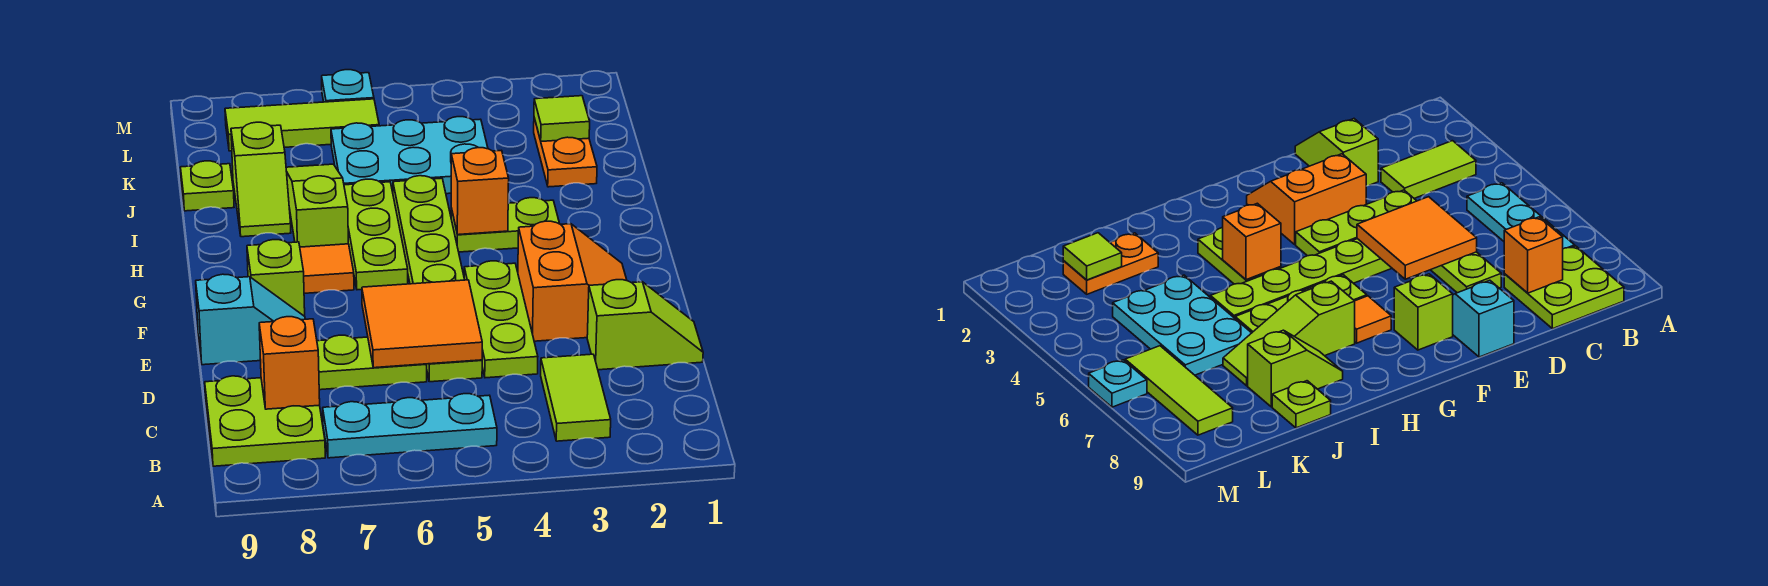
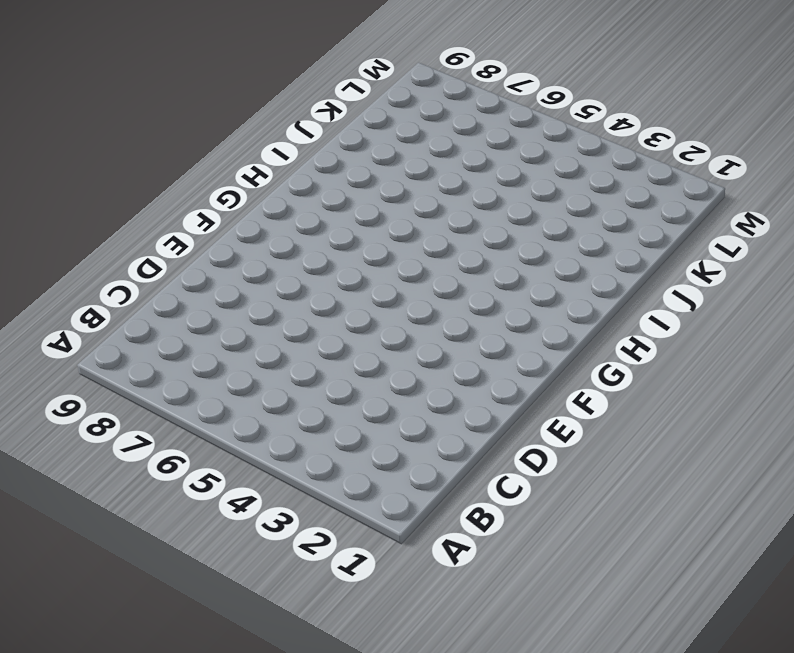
none -> lime tile B3:C3 level 1
none -> cyan plate B5:B7 level 1
none -> lime plate B8:C9 level 1

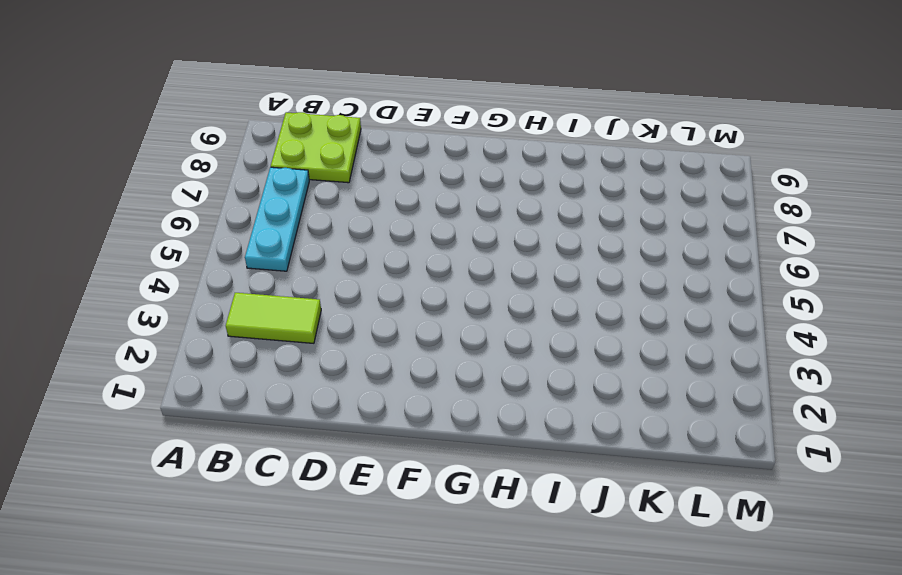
none -> lime slope D1:D2 level 1 top 2
none -> lime plate D4:F4 level 1
none -> lime plate D5:I5 level 1

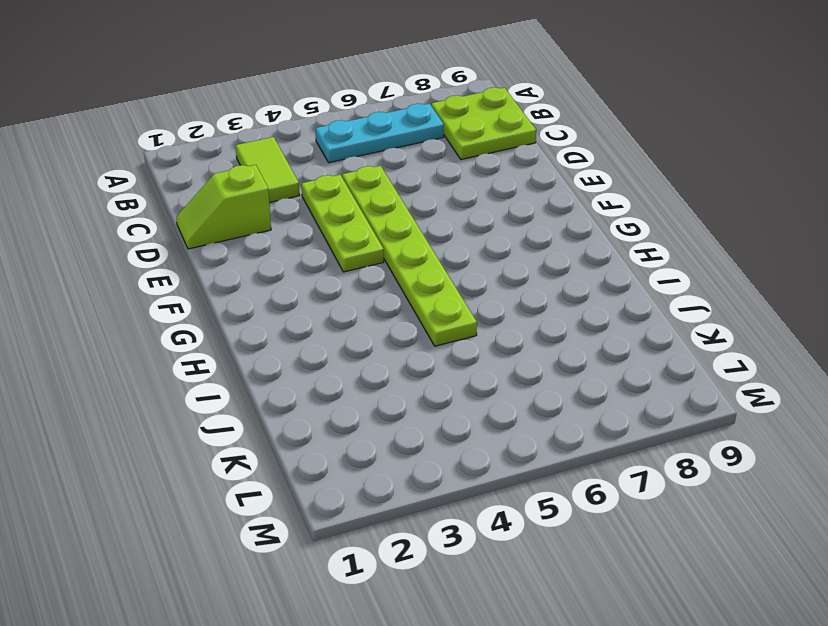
none -> lime plate D6:D7 level 1
none -> orange slope E2:F3 level 1 top 3
none -> cyan slope E8:E9 level 1 top 9

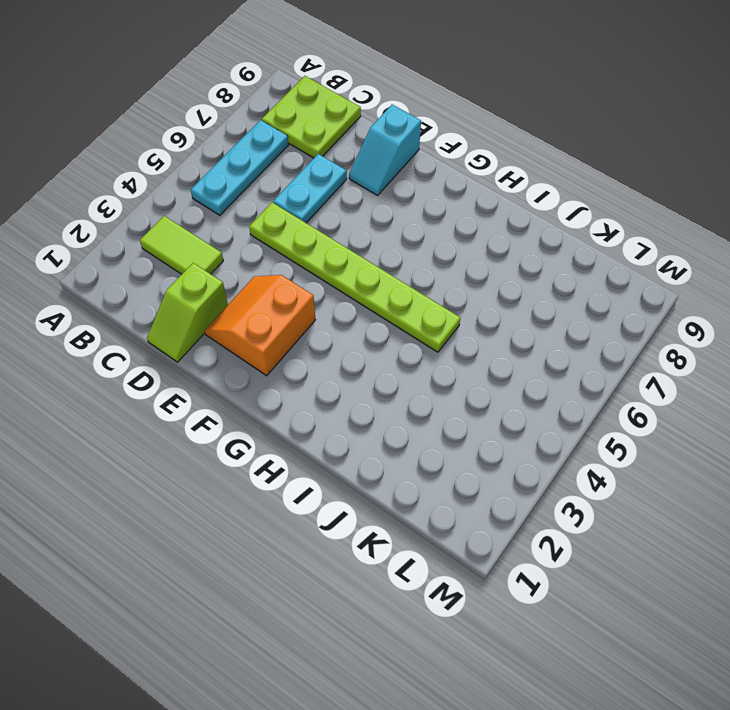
cyan plate D6:D7 level 1 -> lime plate D6:D7 level 1
orange slope E2:F3 level 1 top F -> orange slope E2:F3 level 1 top 3
none -> lime plate D4:F4 level 1
none -> lime brick F8 level 1
none -> lime plate G6:I6 level 1

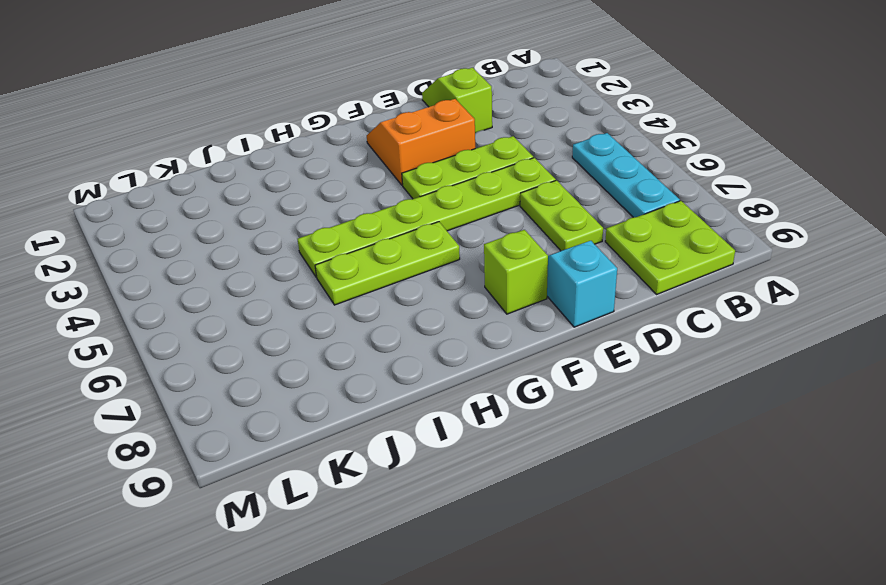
none -> lime tile B3:C3 level 1
none -> orange tile G7 level 1
none -> lime plate H3:H4 level 1

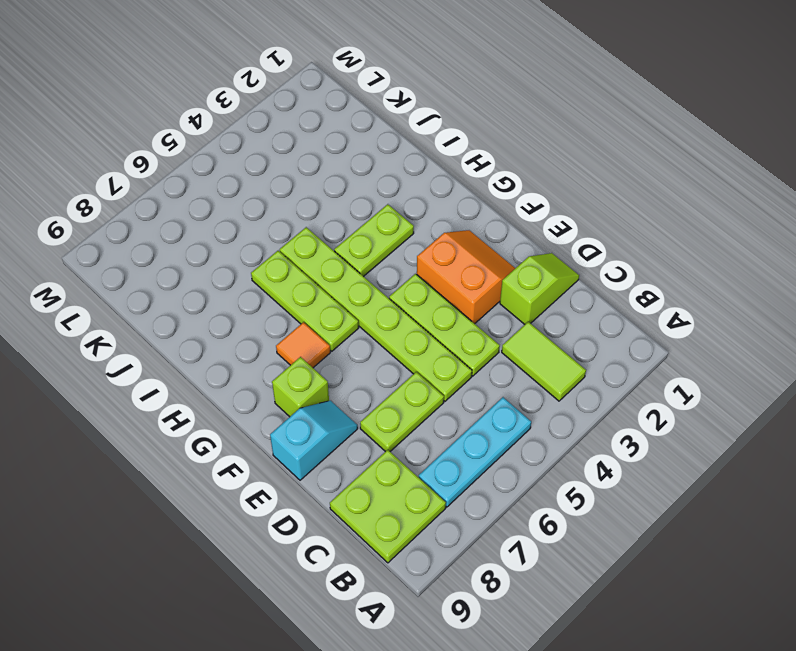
none -> lime slope H7:J7 level 1 top H
none -> lime slope I8:J8 level 1 top J
none -> orange plate J2:K2 level 1

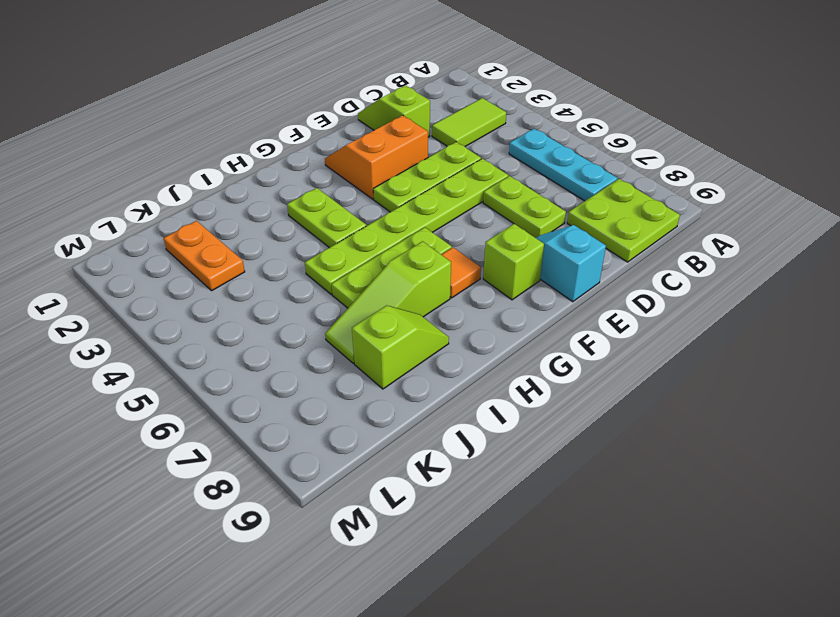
orange plate K2:K3 level 1 -> orange plate J2:K2 level 1
none -> cyan plate J4:K6 level 1
none -> lime plate J9 level 1
none -> lime tile L6:L8 level 1

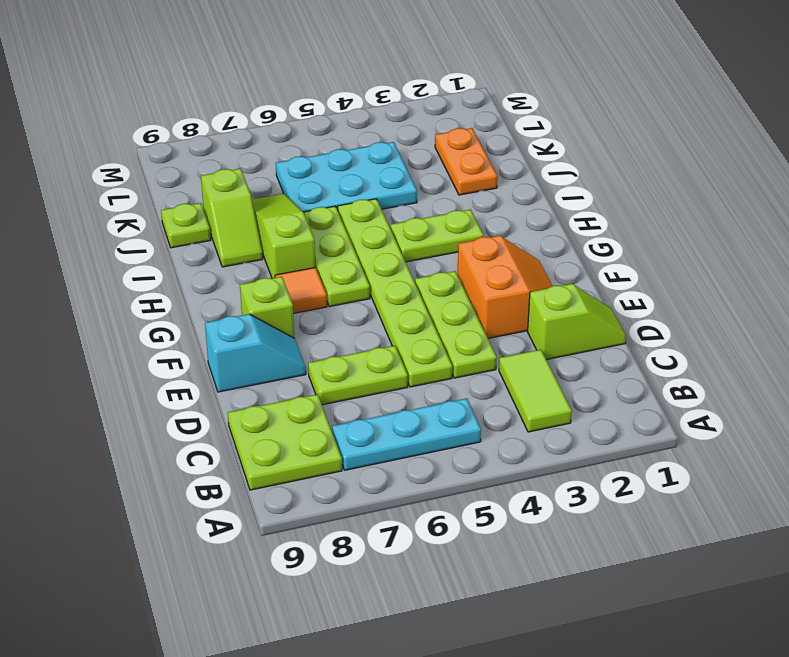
none -> lime tile L6:L8 level 1
none -> cyan plate M6 level 1
none -> orange brick C8 level 2

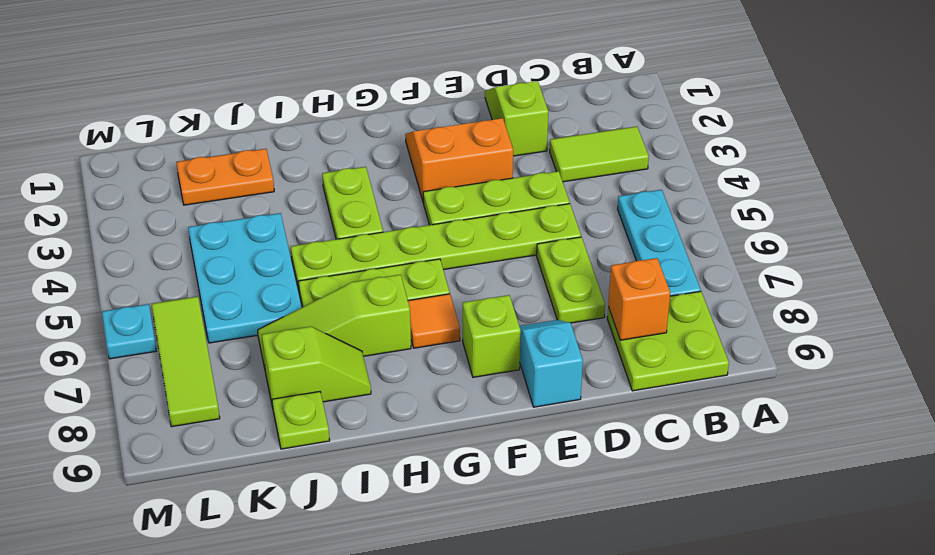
none -> orange tile D5:E6 level 2
none -> orange brick H4 level 2
none -> lime tile K2 level 2

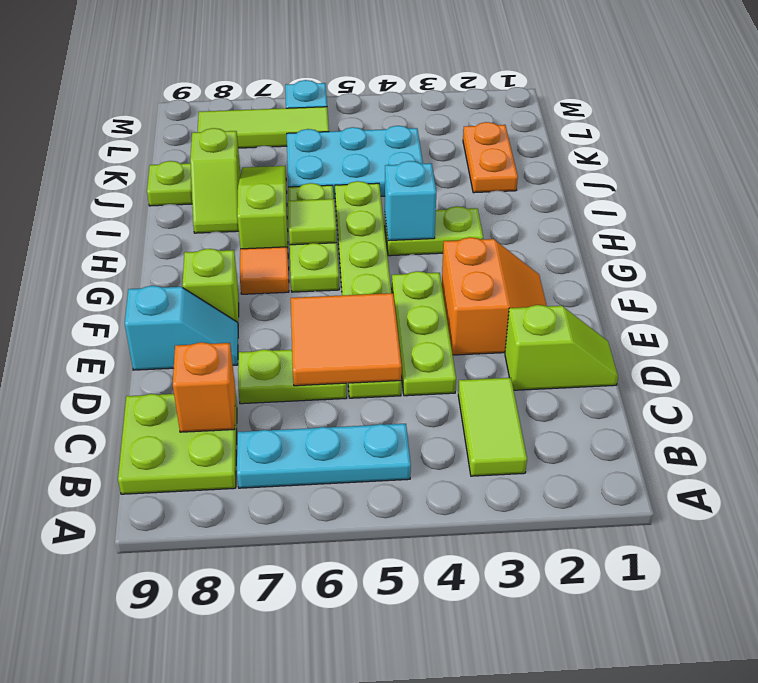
cyan brick H4 level 2 -> orange brick H4 level 2
lime tile H6 level 2 -> lime tile K2 level 2

